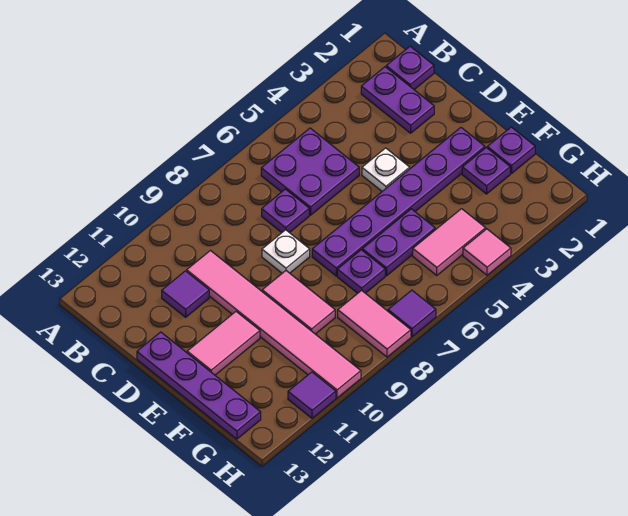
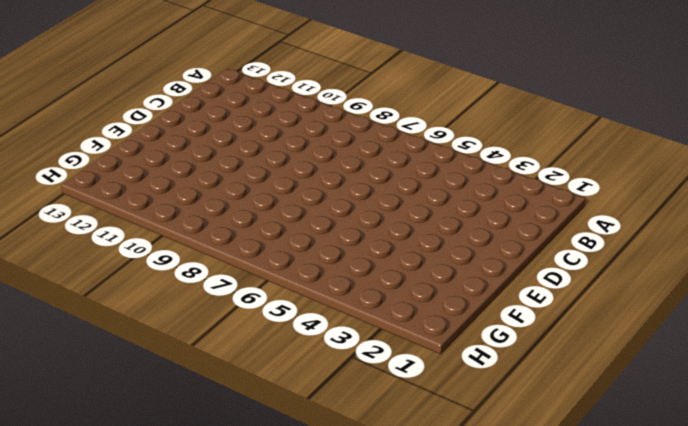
none -> purple plate B1 level 1
none -> purple plate B2:C2 level 1
none -> purple plate B5:C6 level 1

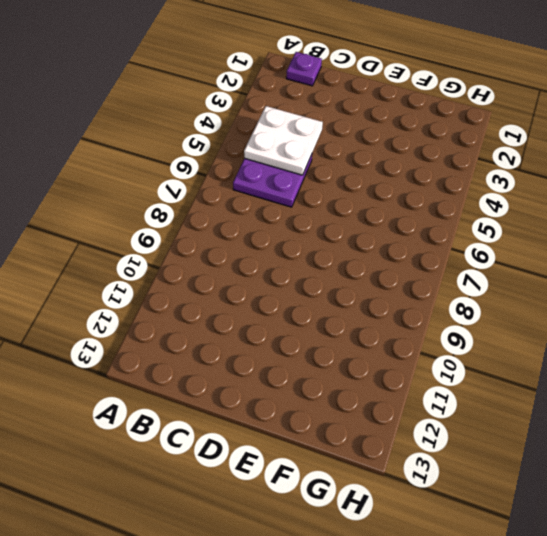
white plate B4:C5 level 2 -> none
none -> purple plate B2:C2 level 1
none -> purple plate C7 level 1
none -> pink tile C10:H10 level 1

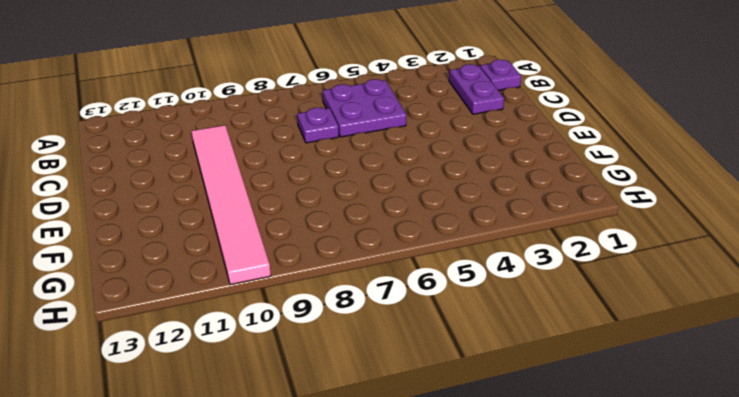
none -> purple tile C11 level 1
none -> white plate D4 level 1
none -> white plate D8 level 1

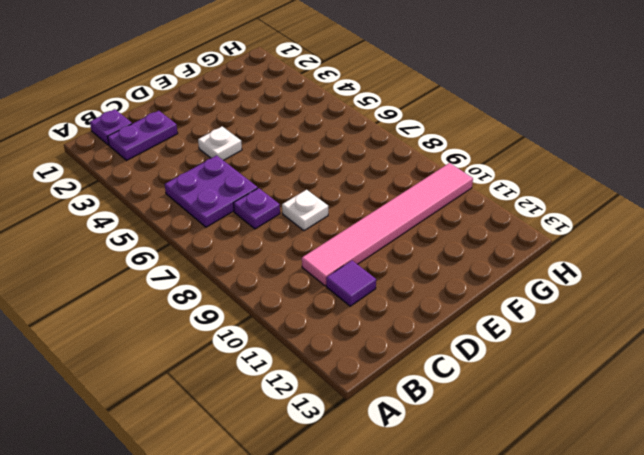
none -> purple plate D13:G13 level 1
none -> purple plate E2:E7 level 1
none -> pink tile E9:F9 level 1

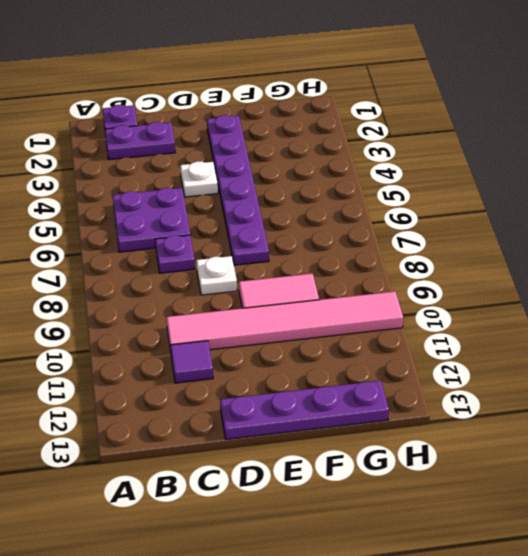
none -> pink tile E11:E12 level 1
none -> purple plate F1 level 1
none -> purple plate F2 level 1

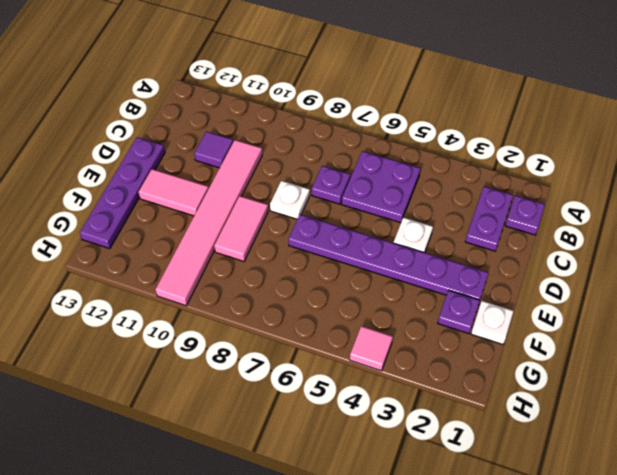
white plate F1 level 1 -> purple plate F1 level 1
none -> purple plate F5:F6 level 1
none -> purple plate F7 level 1
none -> pink tile G4:G5 level 1

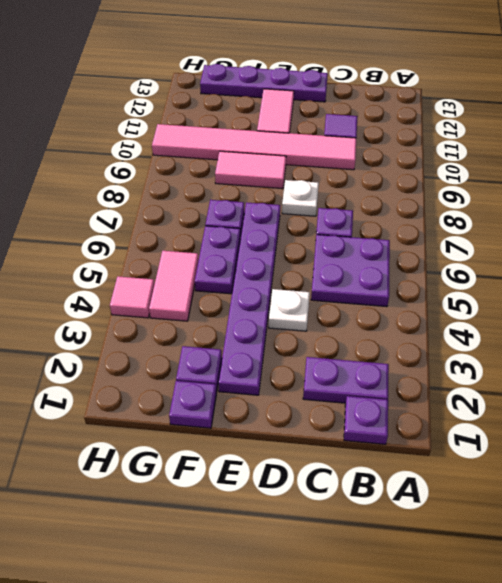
none -> pink tile G8:H8 level 1
none -> purple tile H7 level 1
none -> purple tile H11 level 1

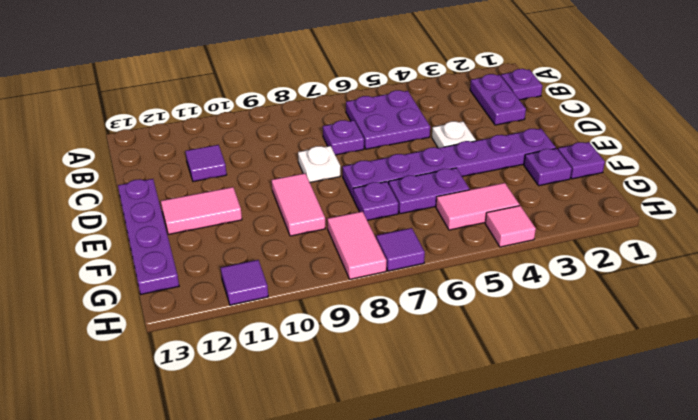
none -> pink tile C10:H10 level 1

